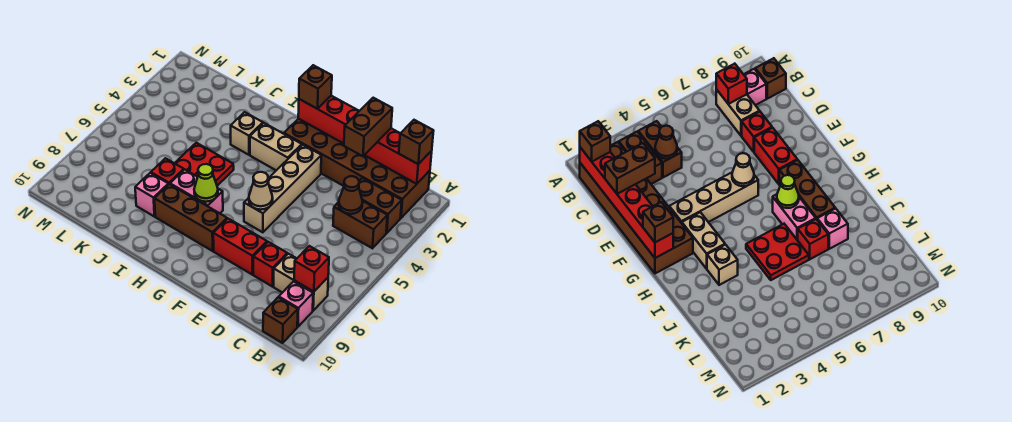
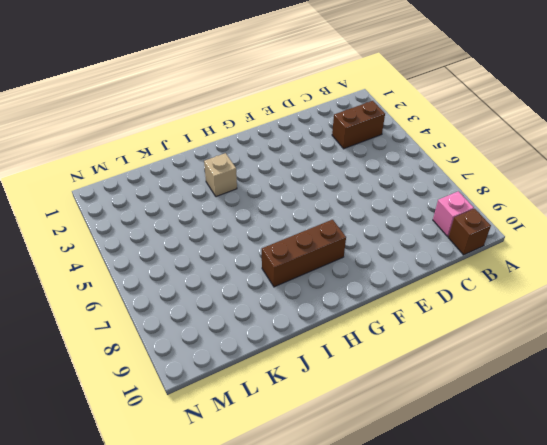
none -> brown brick B1:G2 level 1
none -> brown brick B4:C4 level 1
none -> tan brick B8:C8 level 1

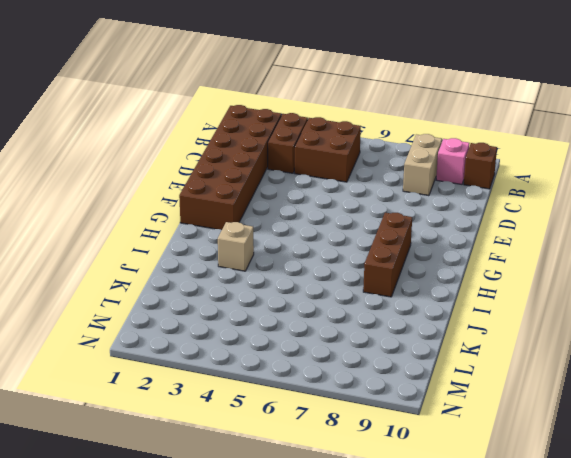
brown brick B4:C5 level 1 -> brown brick B4:C4 level 1
none -> red brick D8 level 1
none -> red brick E8:F8 level 1
none -> tan brick F3:F6 level 1

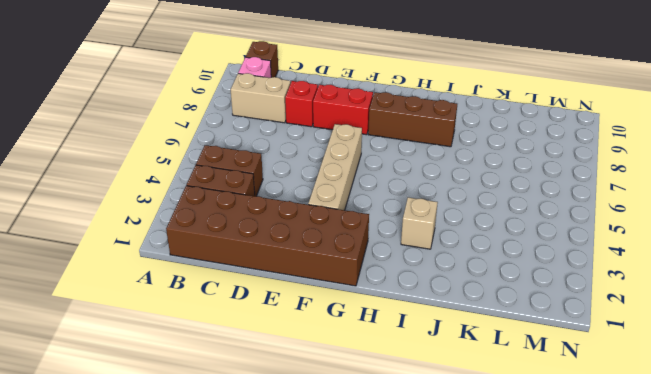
none -> tan brick G3:H3 level 1
none -> pink brick H7:I7 level 1
none -> red plate I5:J6 level 1

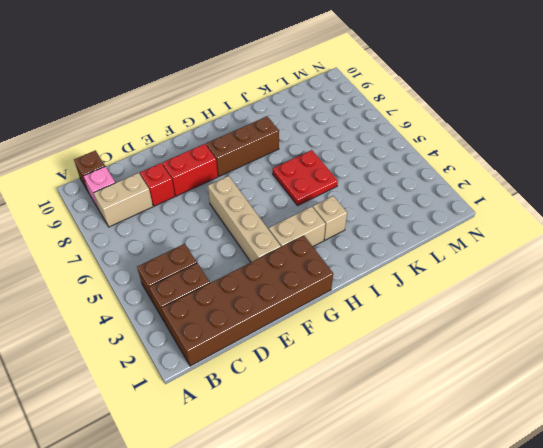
none -> pink brick H7:I7 level 1
none -> red brick J7 level 1
none -> pink brick J8 level 1

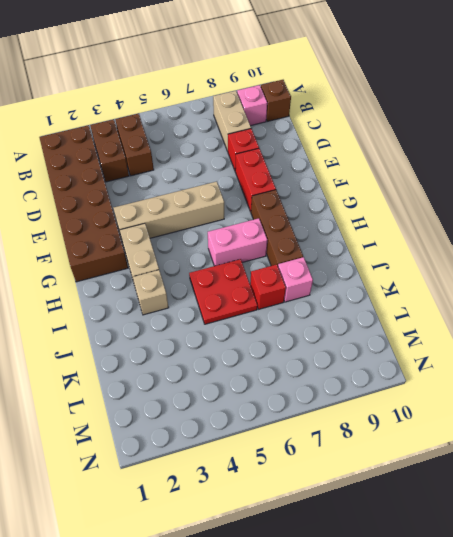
pink brick H6:H7 level 1 -> pink brick H7:I7 level 1
none -> red brick B1:G1 level 2
none -> red brick B8 level 2
none -> brown cone C4 level 2

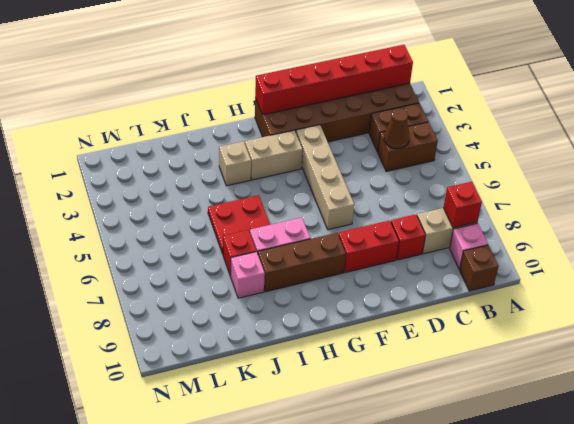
none -> tan cone F6 level 2
none -> lime cone H7 level 2
none -> brown brick B1 level 3

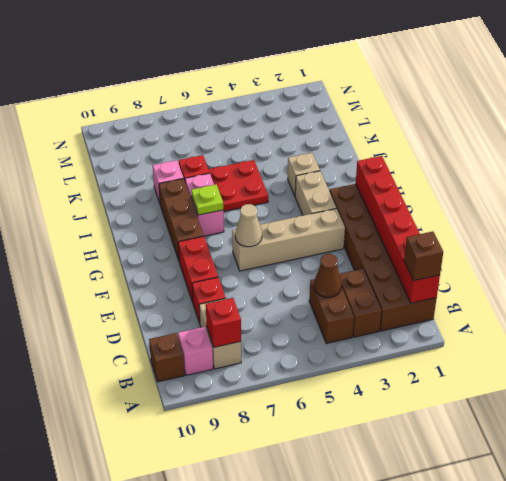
lime plate H7 level 2 -> lime cone H7 level 2
none -> brown brick D1:D2 level 3
none -> brown brick G1 level 3

